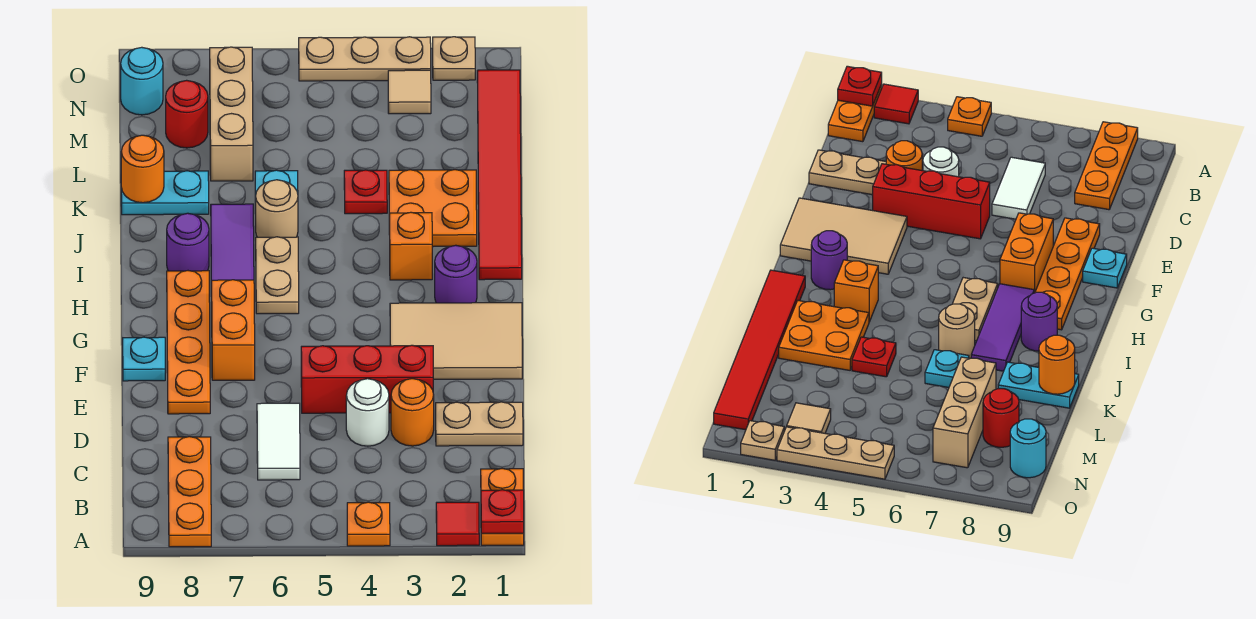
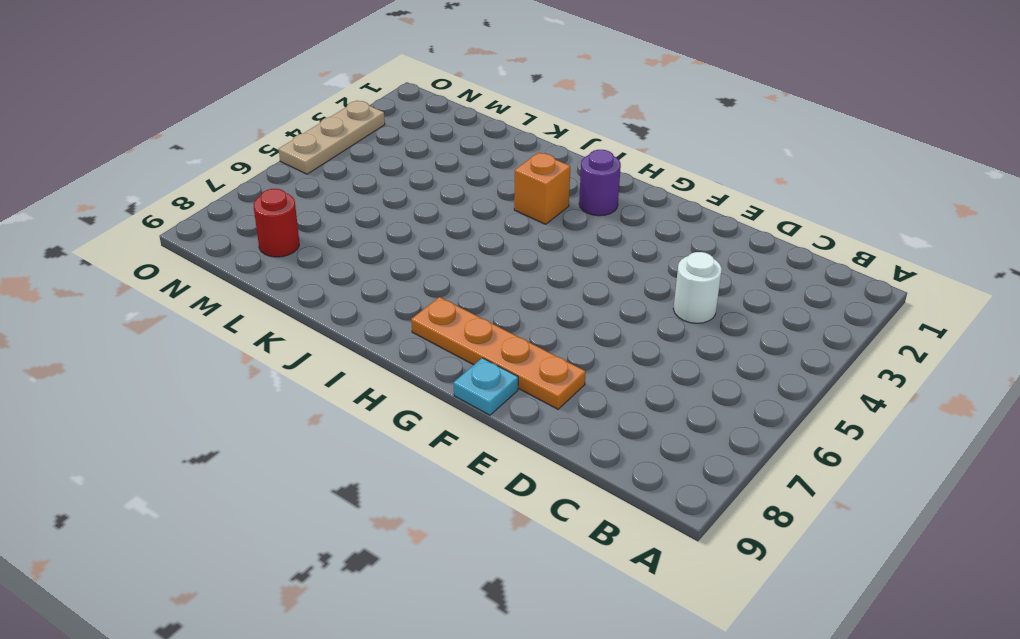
none -> orange plate A1:B1 level 1
none -> red tile A2 level 1
none -> orange plate A4 level 1
none -> orange plate A8:C8 level 1

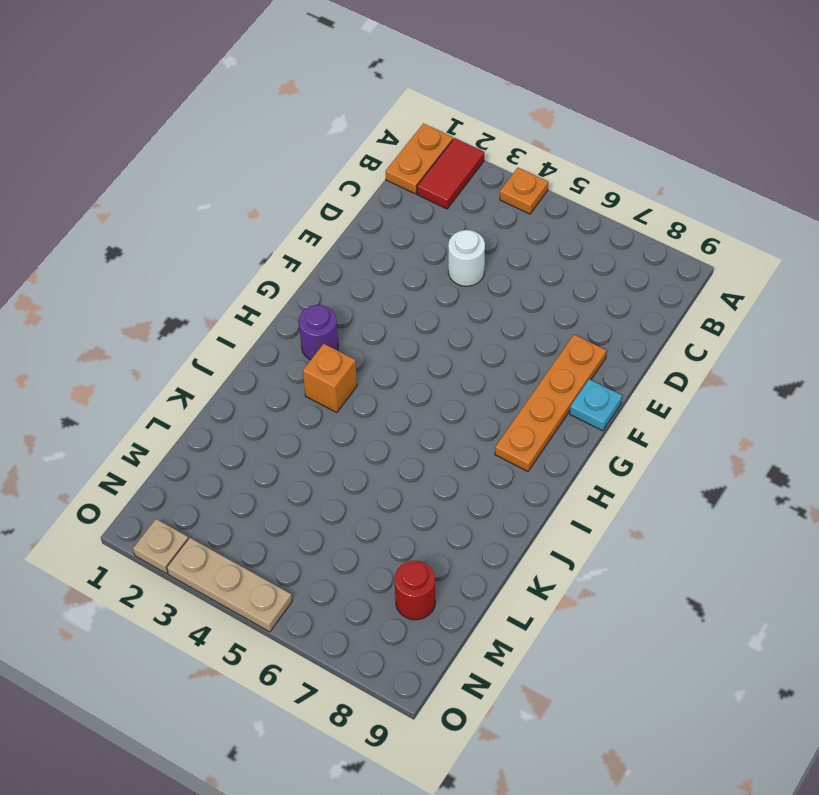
red tile A2:B2 level 1 -> red tile A2 level 1
none -> orange plate A8:C8 level 1
none -> white tile C6:D6 level 1
none -> tan plate D1:D2 level 1
none -> orange round brick D3 level 1

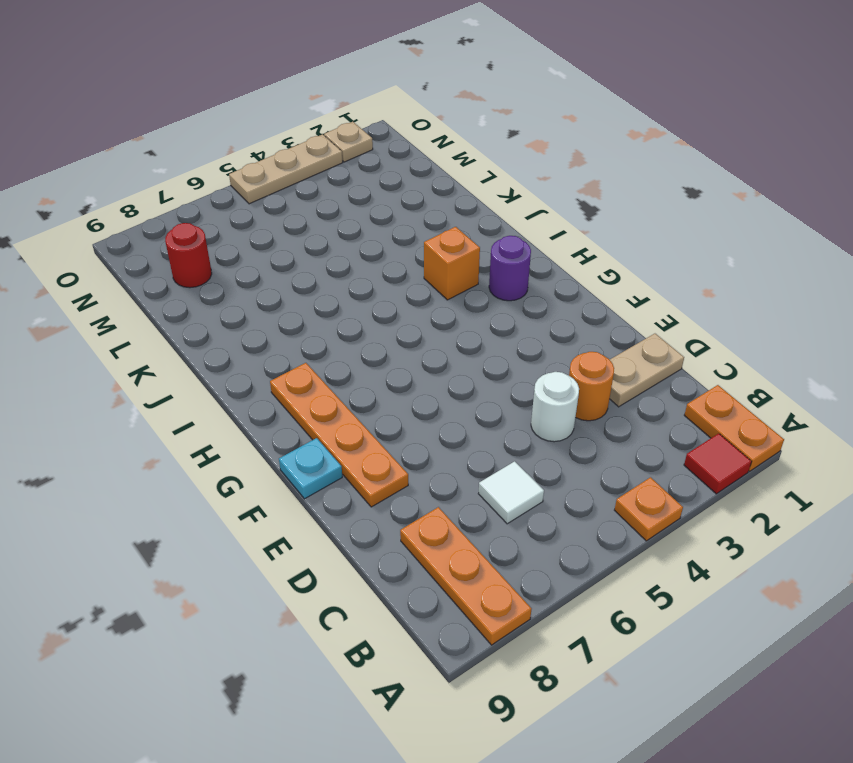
white tile C6 level 1 -> white tile C6:D6 level 1
none -> red brick E3:E5 level 1
none -> tan tile F1:G3 level 1
none -> orange brick F7:G7 level 1
none -> tan plate H6:I6 level 1

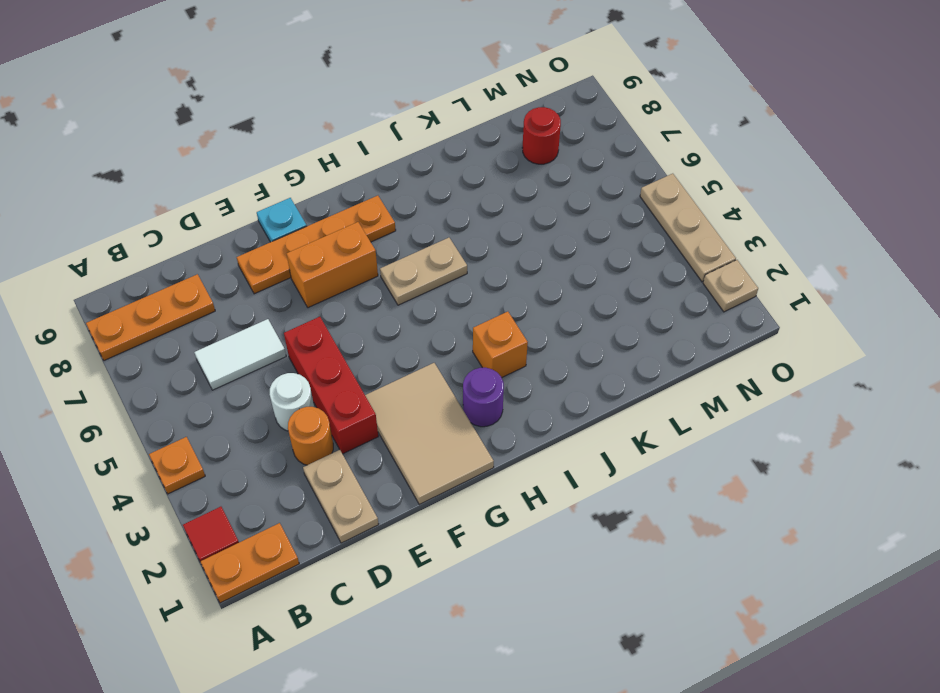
none -> purple tile H7:J7 level 1
none -> red tile I1:N1 level 1
none -> purple round brick I8 level 1
none -> orange plate J2:K3 level 1

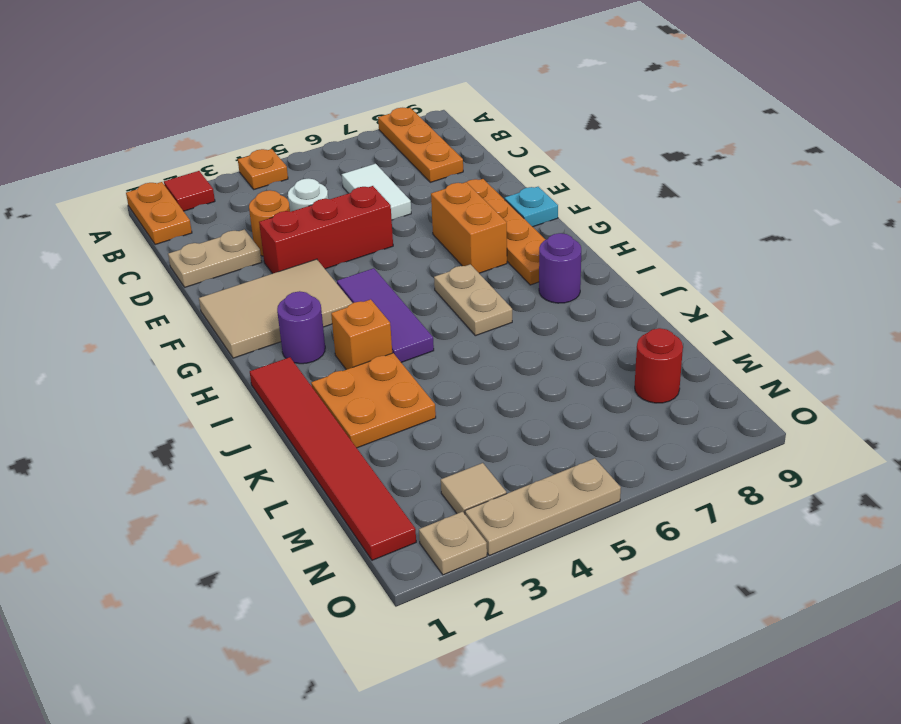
purple tile G4:I4 level 1 -> purple tile H7:J7 level 1
none -> tan round brick J6 level 1
none -> red plate K4 level 1
none -> cyan plate K6 level 1
none -> cyan plate K8:K9 level 1

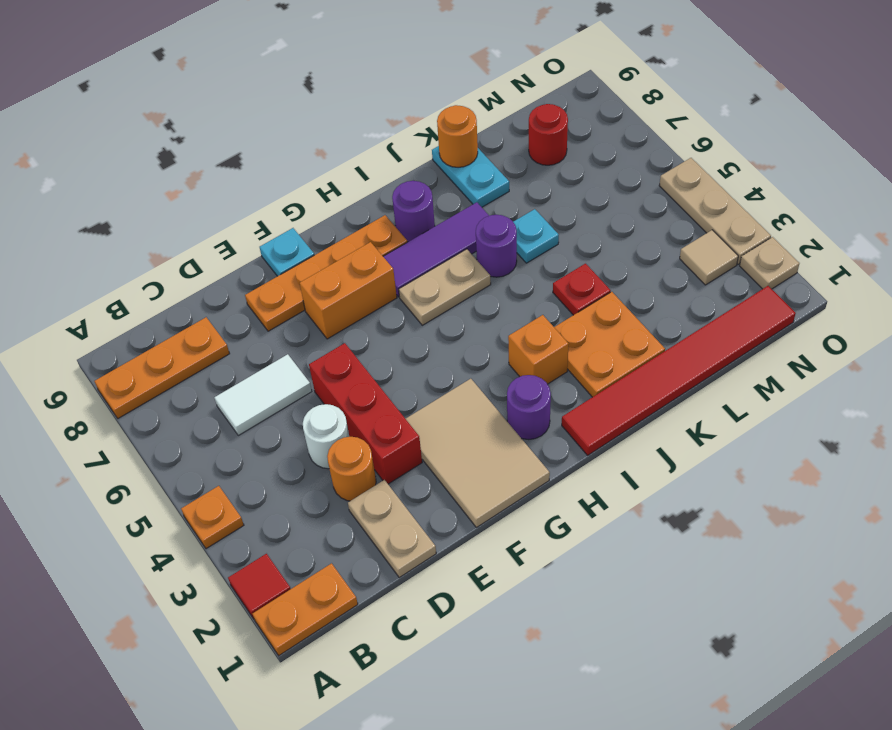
purple round brick J6 level 1 -> tan round brick J6 level 1
none -> tan brick L7:N7 level 1
none -> cyan round brick N9 level 1
none -> red plate A1 level 2

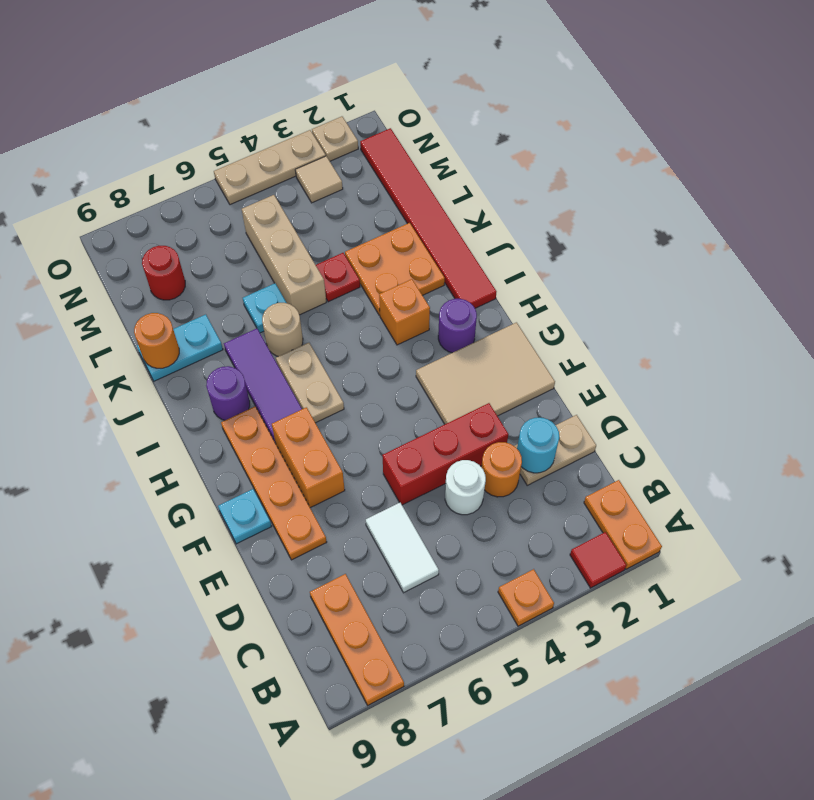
cyan round brick D2 level 2 -> cyan round brick N9 level 1
tan brick K5:M5 level 1 -> tan brick L7:N7 level 1
none -> red plate A1 level 2

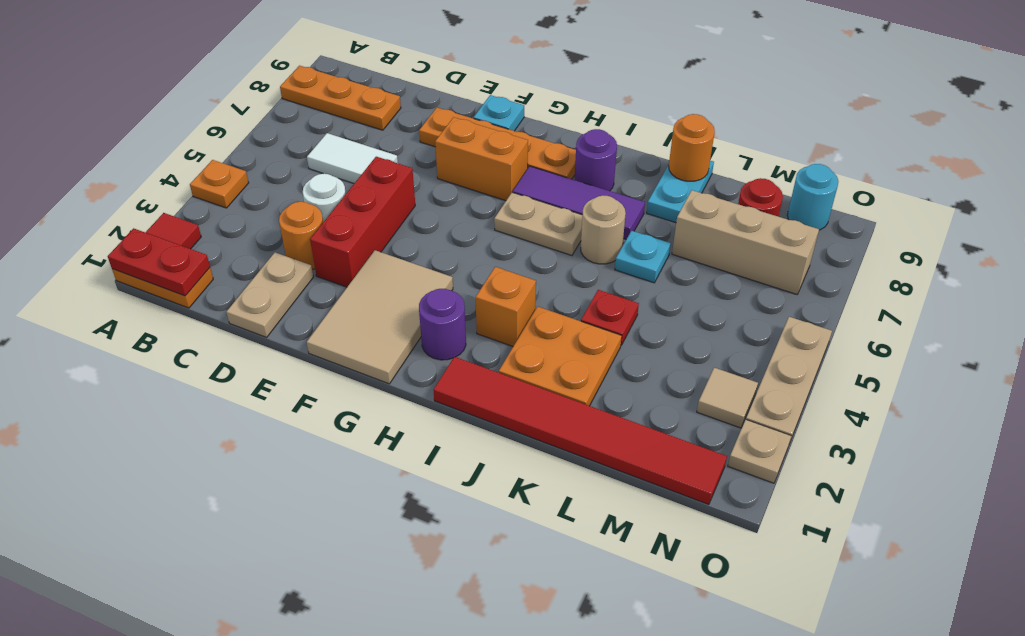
red plate A1:B1 level 2 -> red plate A1 level 2

